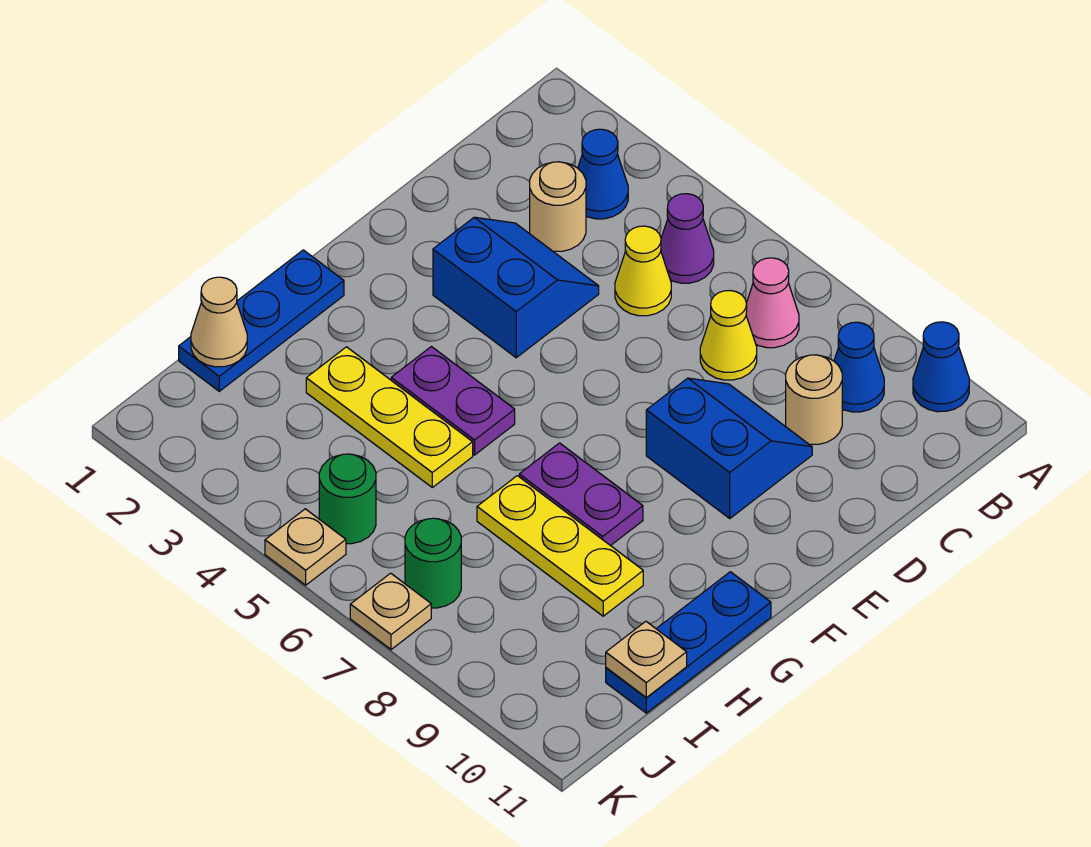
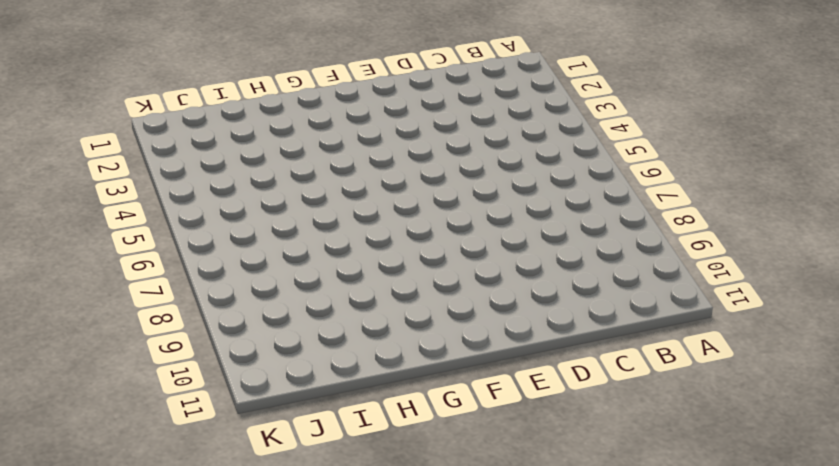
none -> blue cone A10 level 1
none -> blue cone B3 level 1
none -> purple cone B5 level 1

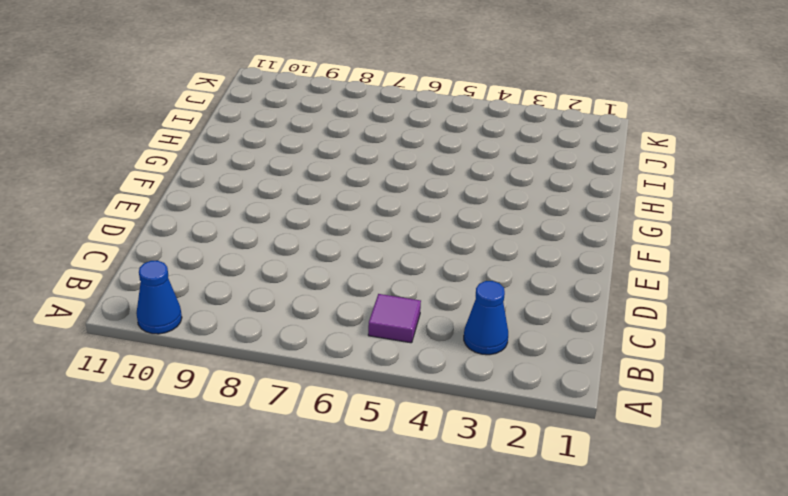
purple tile B5 level 1 -> purple cone B5 level 1
none -> pink cone B7 level 1
none -> blue cone B9 level 1
none -> tan round brick C3 level 1

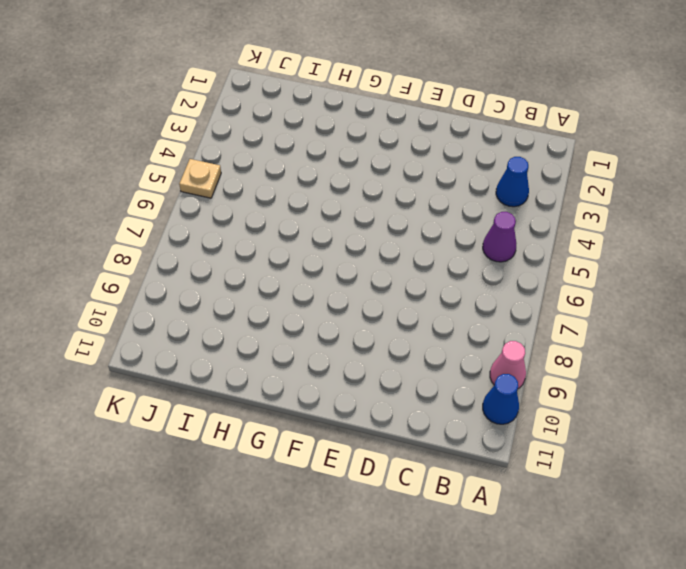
pink cone A9 level 1 -> pink cone B7 level 1
none -> blue cone B9 level 1
none -> tan round brick C3 level 1
none -> yellow cone C5 level 1

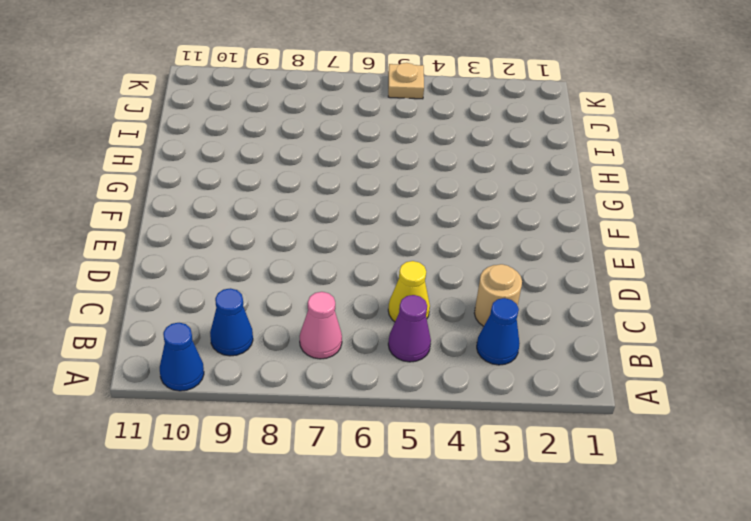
none -> yellow cone C7 level 1
none -> tan round brick C9 level 1
none -> blue slope D3:E4 level 1 top E

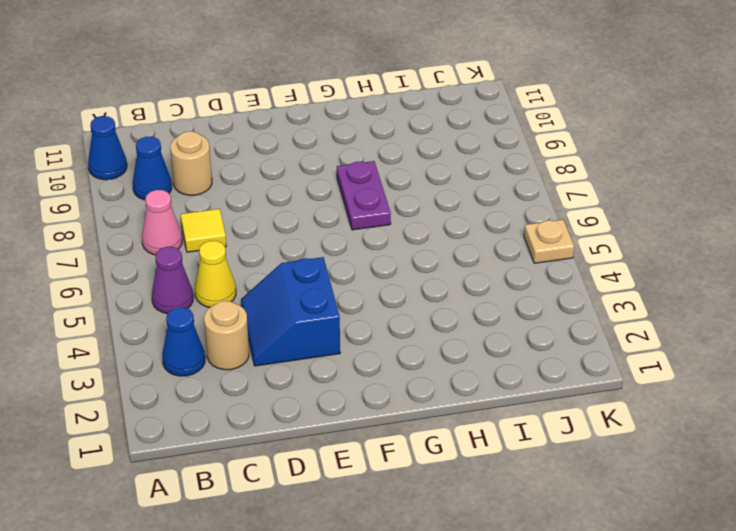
yellow tile C7 level 1 -> yellow cone C7 level 1
none -> blue slope D8:E9 level 1 top E
none -> blue plate G1:I1 level 1
none -> purple plate G4:G5 level 1

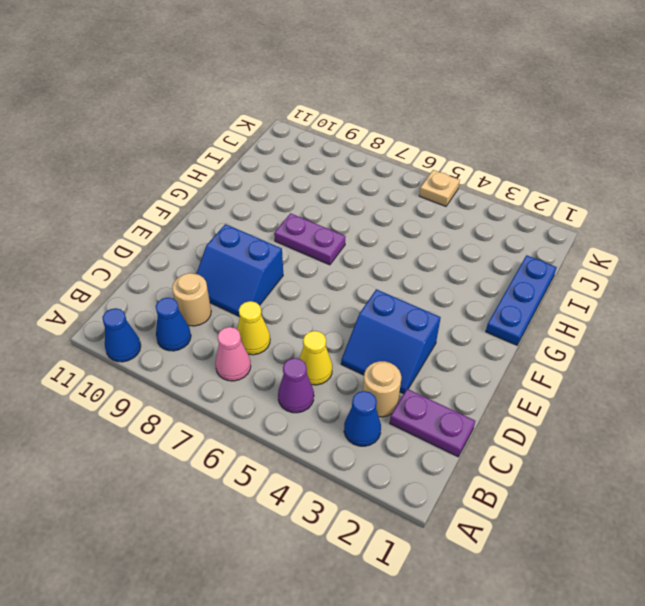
purple plate C1:C2 level 1 -> purple plate G4:G5 level 1
none -> blue plate G11:I11 level 1
none -> yellow plate H3:H5 level 1
none -> yellow plate H7:H9 level 1

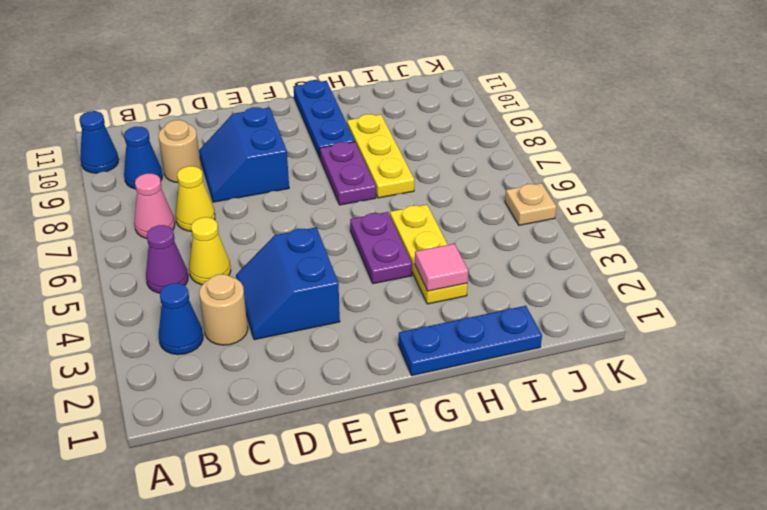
blue plate G9:G11 level 1 -> blue plate G11:I11 level 1
pink tile H3 level 2 -> none
none -> green round brick J5 level 1
none -> green round brick J7 level 1
none -> tan plate K7 level 1

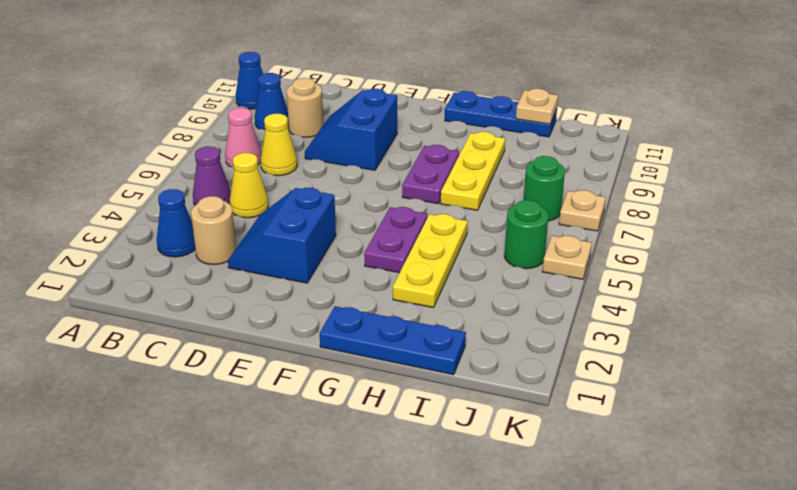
none -> tan cone I1 level 2

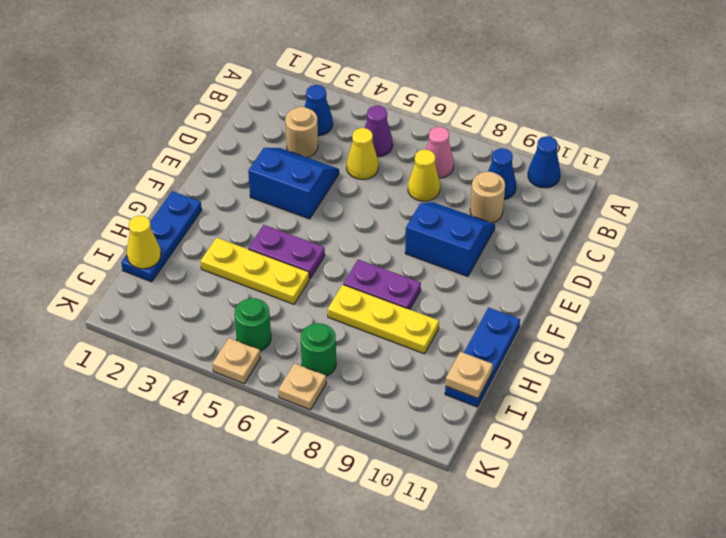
yellow cone I1 level 2 -> tan cone I1 level 2

